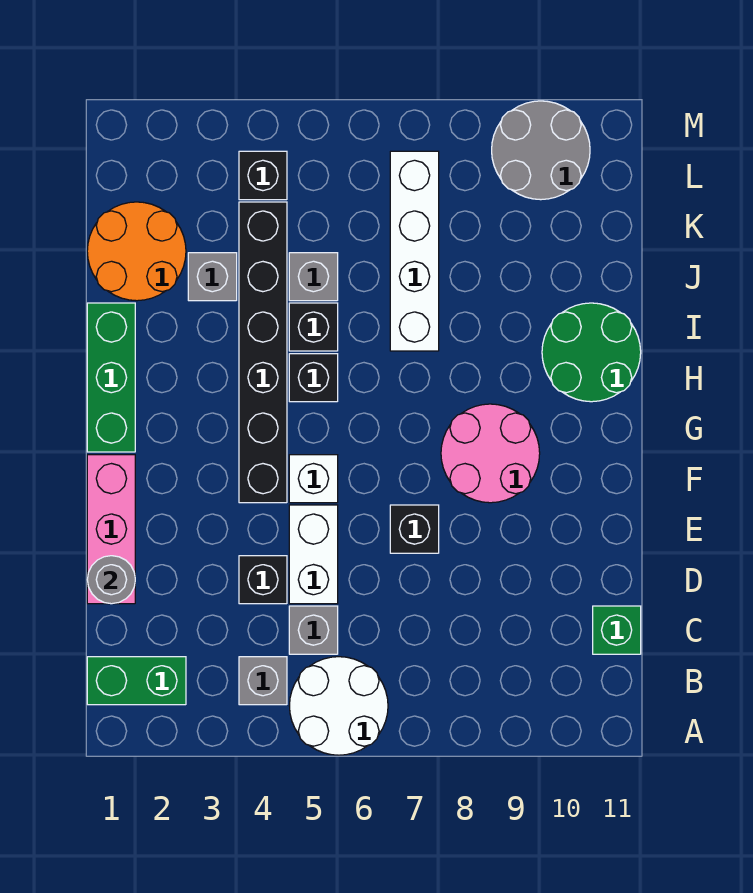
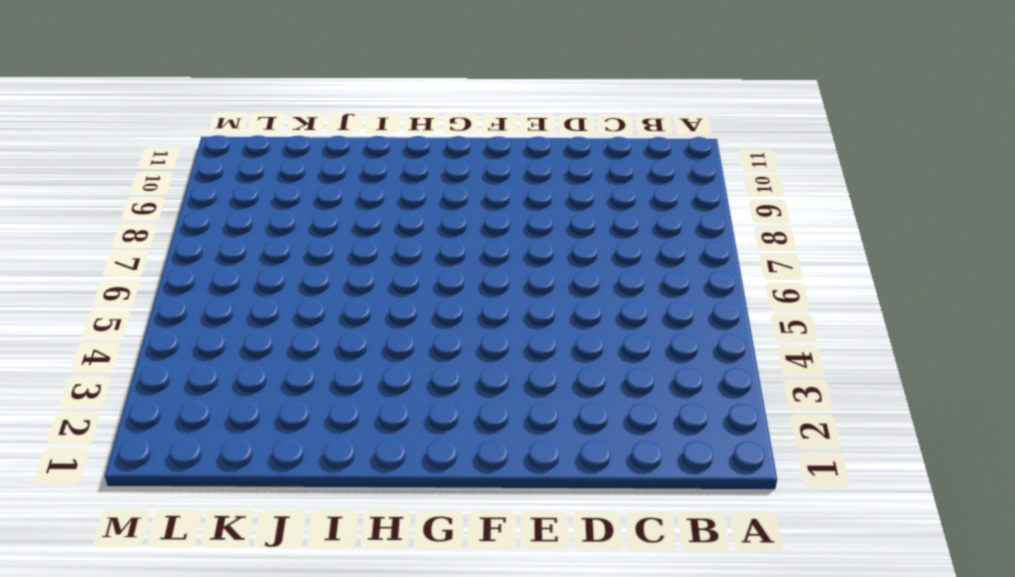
none -> white round brick A5:B6 level 1
none -> green brick B1:B2 level 1
none -> grey brick B4 level 1

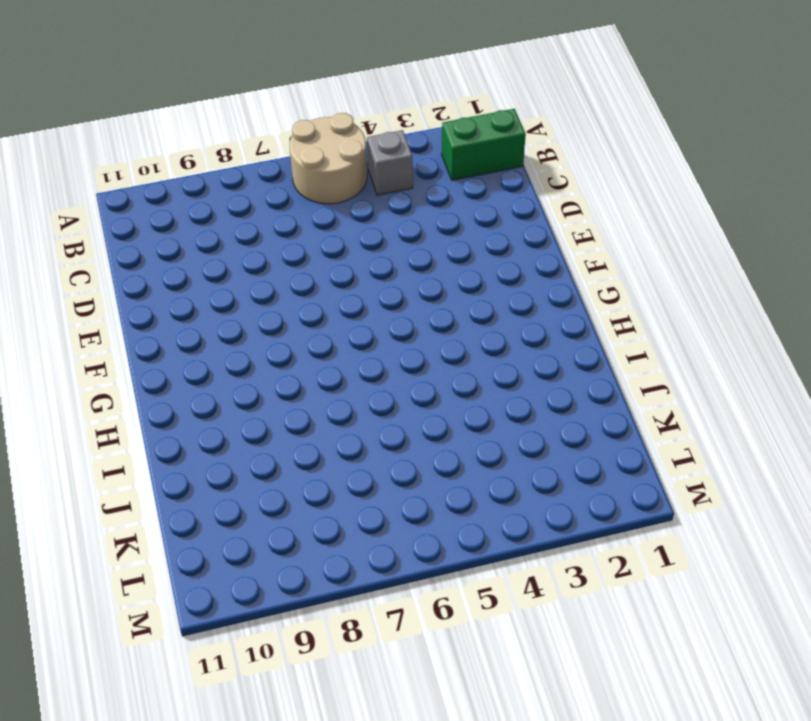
tan round brick A5:B6 level 1 -> white round brick A5:B6 level 1
none -> grey brick C5 level 1
none -> green brick C11 level 1
none -> pink brick D1:F1 level 1

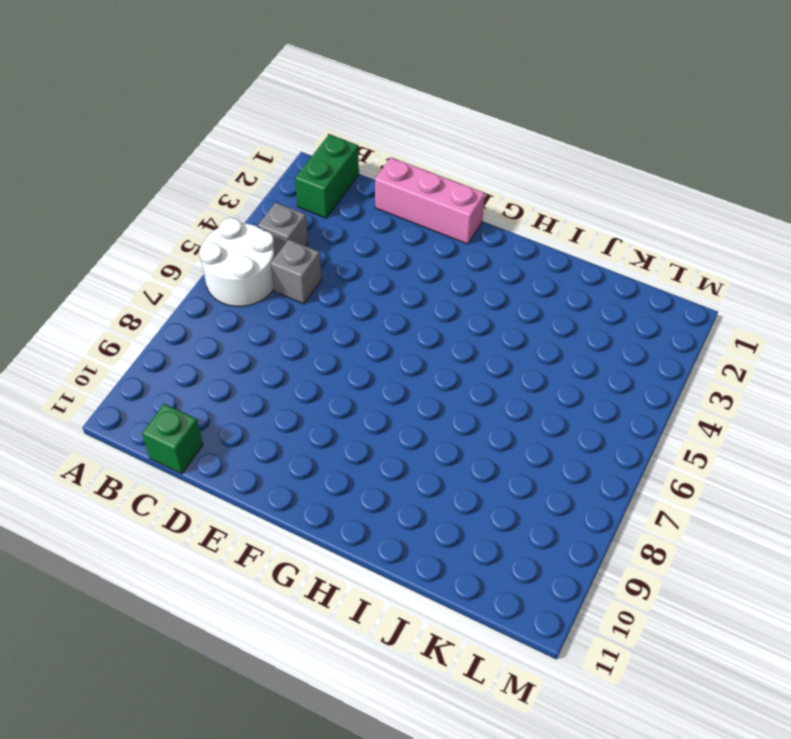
none -> black brick D4 level 1
none -> white brick D5:E5 level 1
none -> black brick E7 level 1

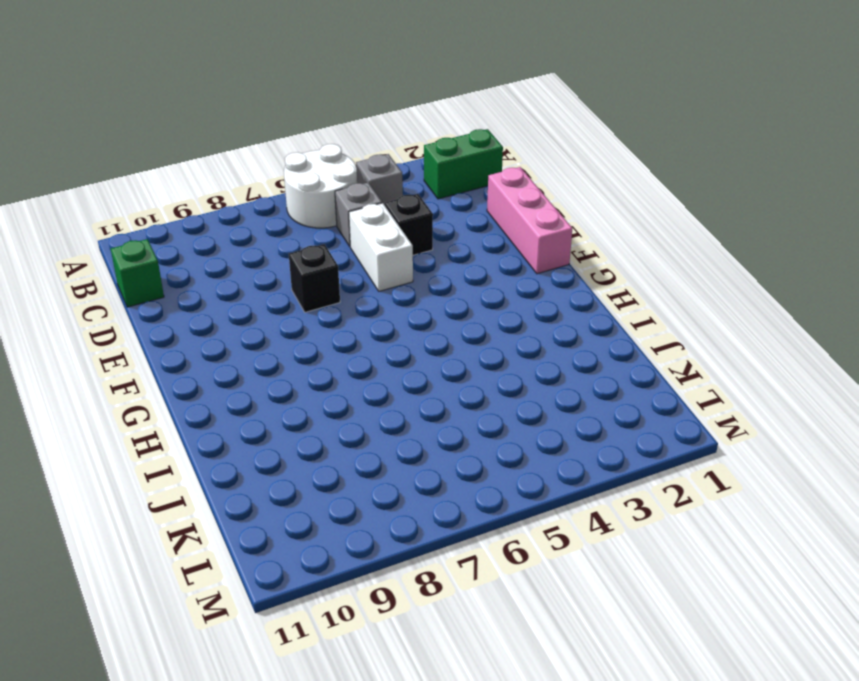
none -> black brick F4:K4 level 1
none -> white brick F5 level 1
none -> pink round brick F8:G9 level 1

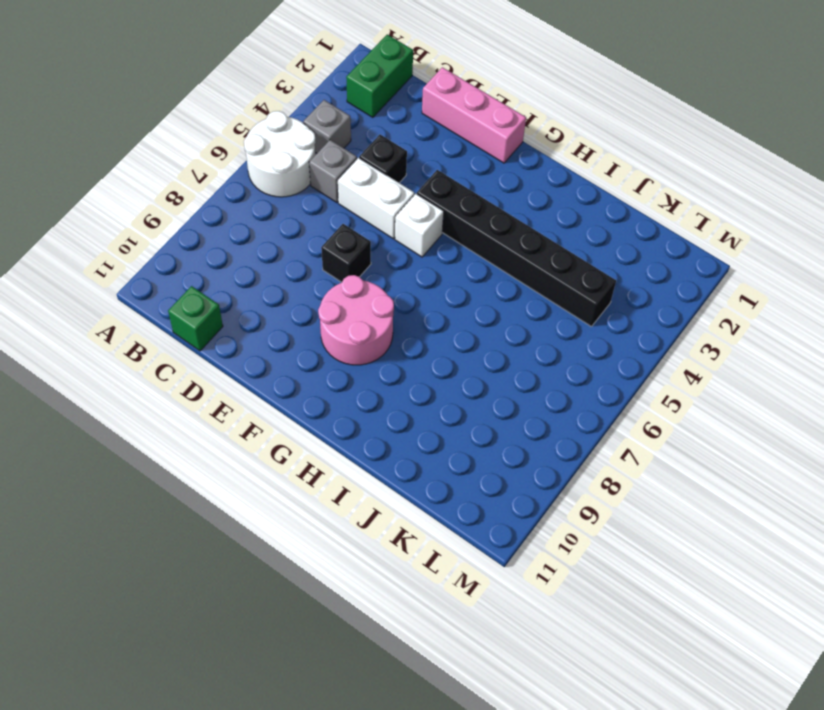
none -> green brick G1:I1 level 1
none -> black brick H5 level 1
none -> green round brick H10:I11 level 1

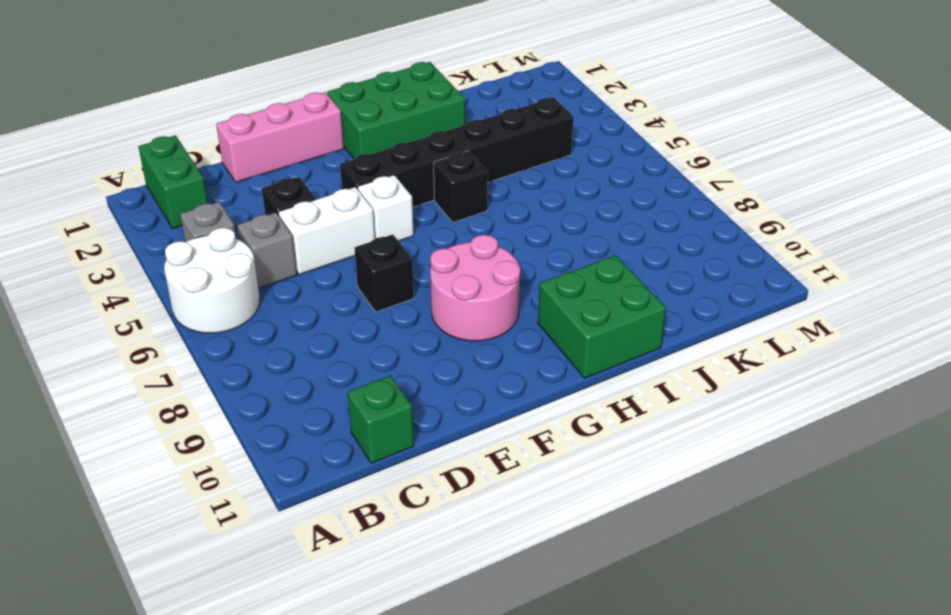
green brick G1:I2 level 1 -> green brick G1:I1 level 1
green brick H10:I11 level 1 -> green round brick H10:I11 level 1
none -> black brick I5 level 1
none -> white brick I7:L7 level 1
none -> orange round brick J1:K2 level 1

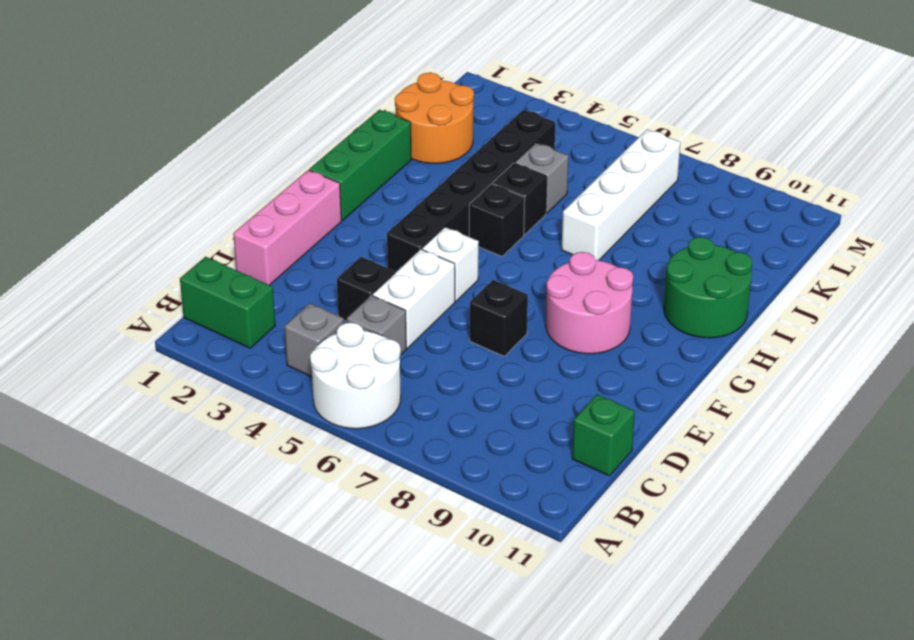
none -> grey brick J3 level 1
none -> black brick L4 level 1
none -> grey round brick L9:M10 level 1

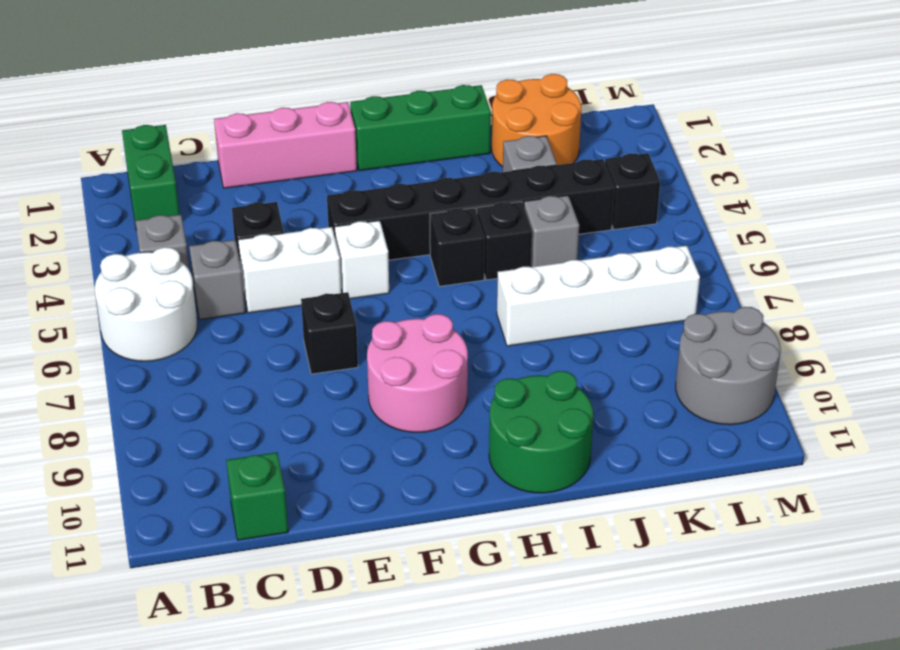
none -> grey round brick D1 level 2

